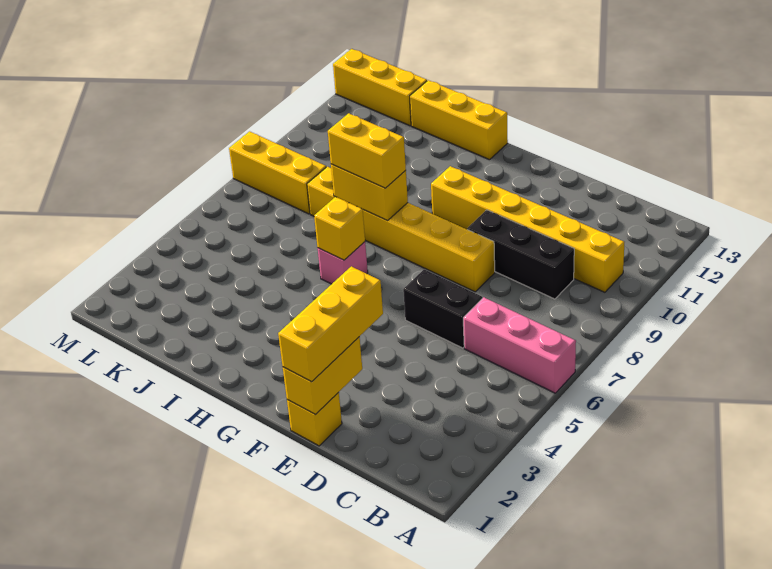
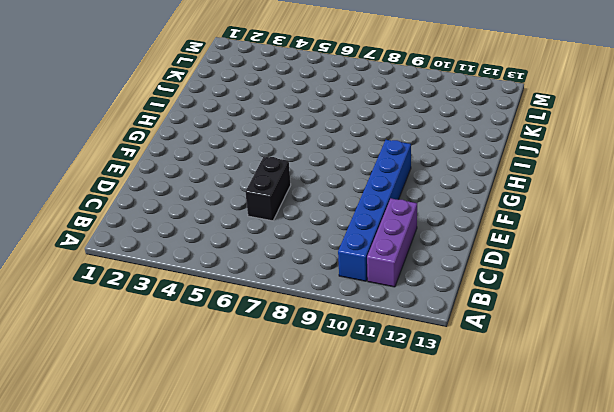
blue brick B10:G10 level 1 -> yellow brick B10:G10 level 1
purple brick B11:D11 level 1 -> none
none -> pink brick A6:C6 level 1
none -> black brick C9:E9 level 1
none -> yellow brick E1 level 1

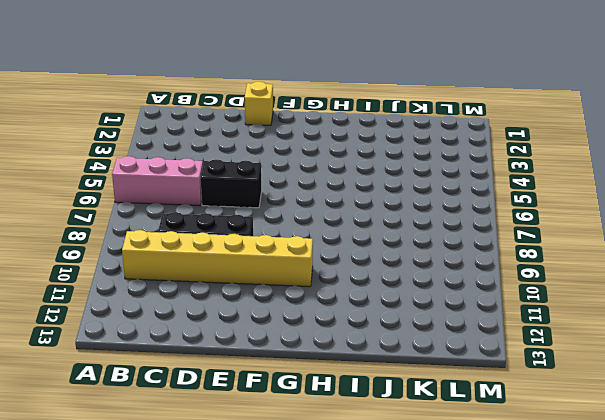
none -> yellow brick E8:J8 level 1
none -> pink brick H6 level 1
none -> yellow brick H13:J13 level 1

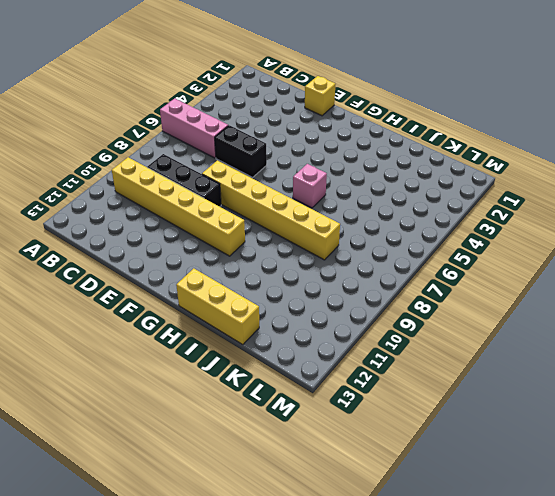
none -> yellow brick K8:M8 level 1
none -> yellow brick K13:M13 level 1
none -> yellow brick E1:E2 level 2

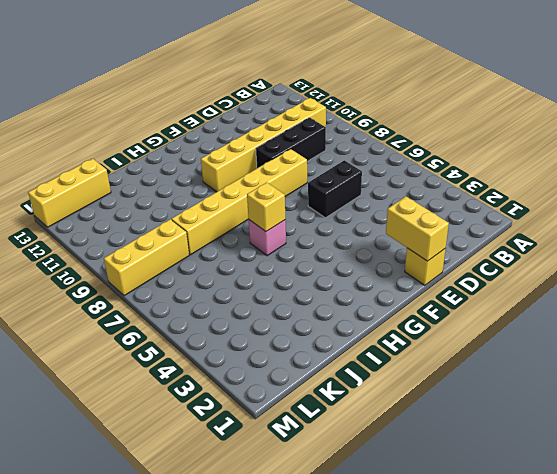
none -> pink brick A6:C6 level 1
none -> yellow brick H13:J13 level 1
none -> yellow brick H8:I8 level 2

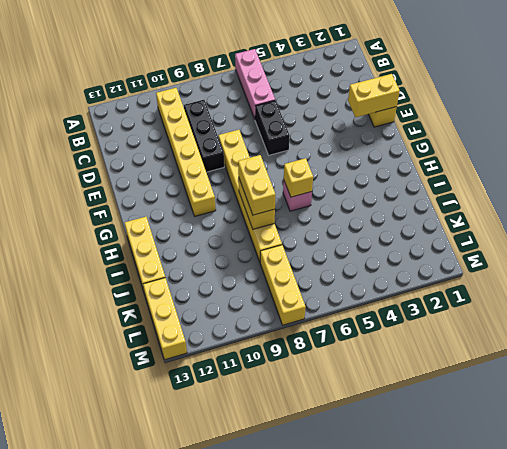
none -> yellow brick E1:E3 level 3

